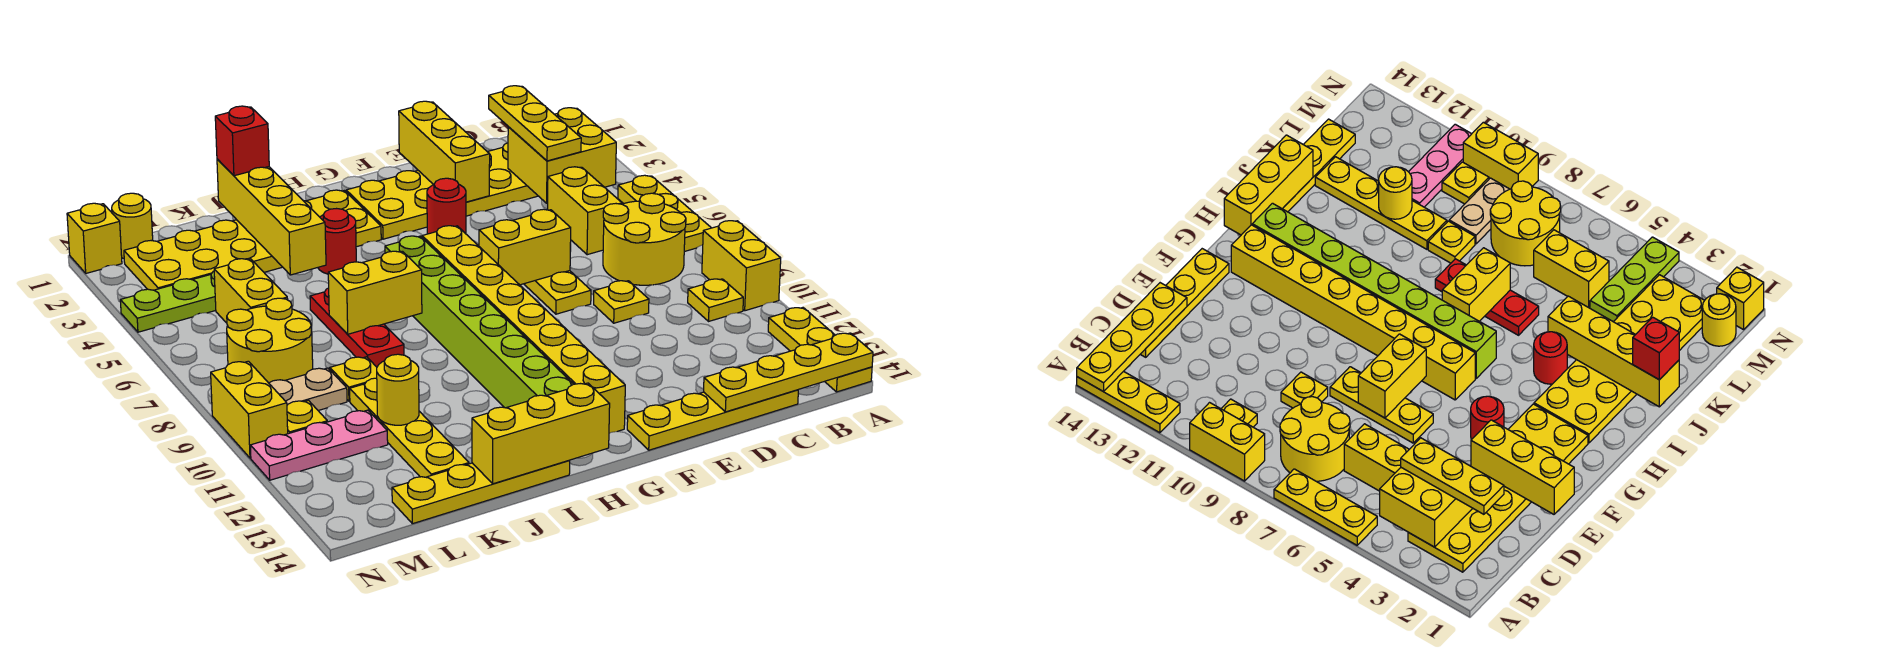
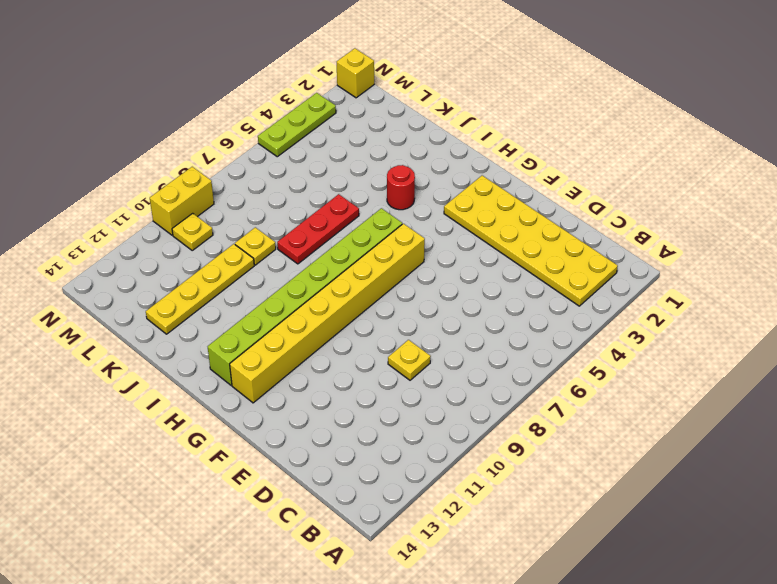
lime plate N3:N5 level 1 -> lime plate L4:N4 level 1
none -> yellow plate A5:A7 level 1
none -> yellow brick A9:A10 level 1
none -> yellow plate A12:A14 level 1
none -> yellow round brick B7:C8 level 1

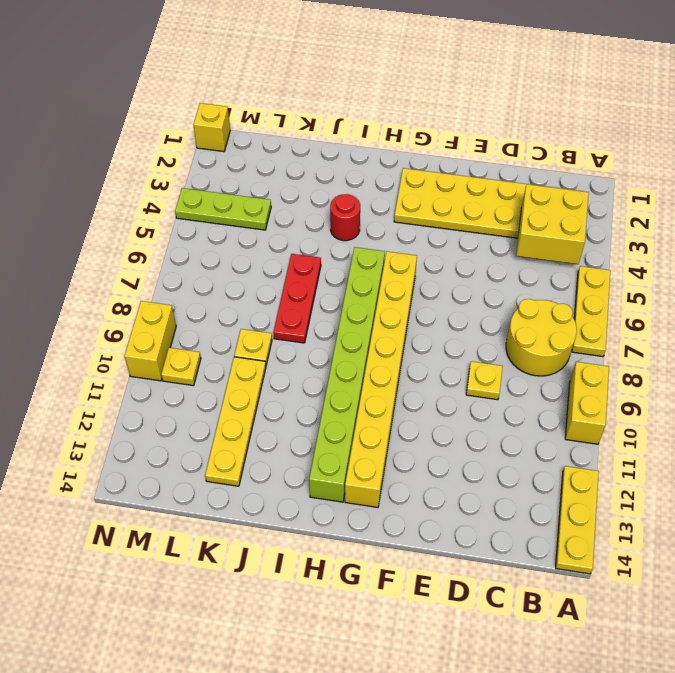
none -> yellow plate B10 level 1
none -> yellow brick C5:C6 level 1
none -> yellow plate C14:F14 level 1
none -> yellow plate E6:E8 level 1

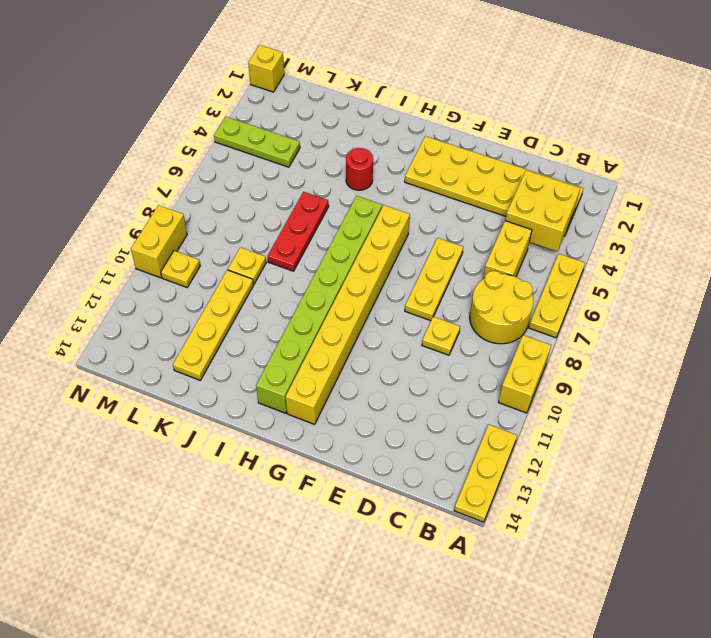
none -> yellow plate B10 level 1
none -> yellow plate C14:F14 level 1
none -> red round brick F4 level 1
none -> yellow plate H2:M3 level 1

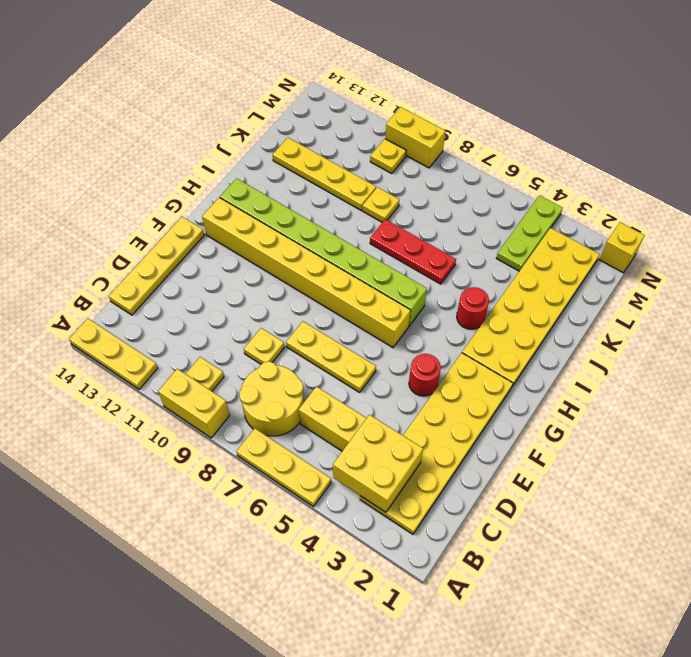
none -> yellow plate I14:L14 level 1
none -> yellow brick L5:L6 level 1
none -> yellow round brick L7:M8 level 1
none -> tan plate L9:M9 level 1

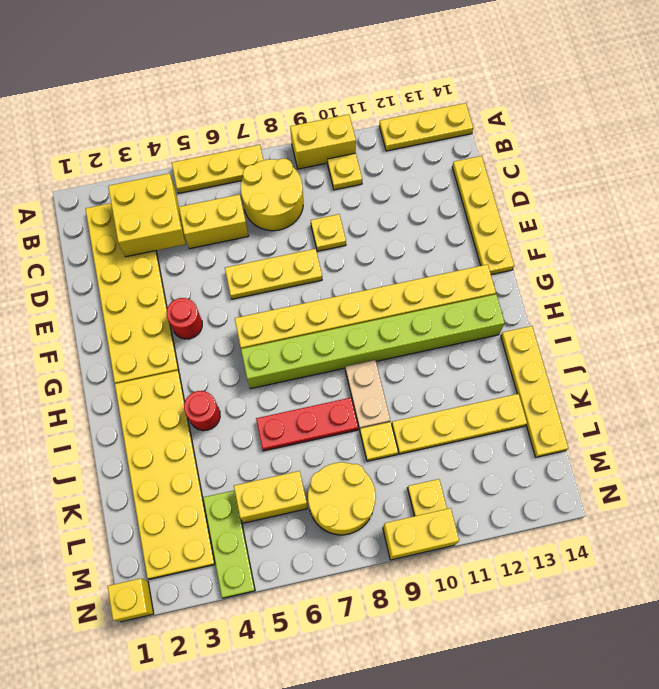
tan plate I9:J9 level 1 -> tan plate L9:M9 level 1
none -> pink plate L11:N11 level 1
none -> yellow round brick M1 level 1
none -> yellow plate A14:D14 level 2
none -> yellow brick E1:E3 level 2

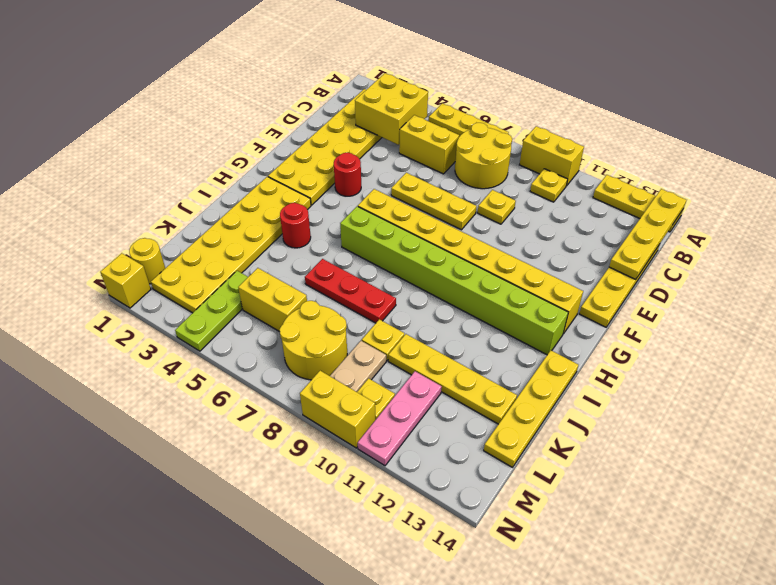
none -> yellow brick E1:E3 level 2
none -> yellow brick E7:F7 level 2
none -> yellow brick H14:J14 level 2
none -> yellow brick I7:J7 level 2

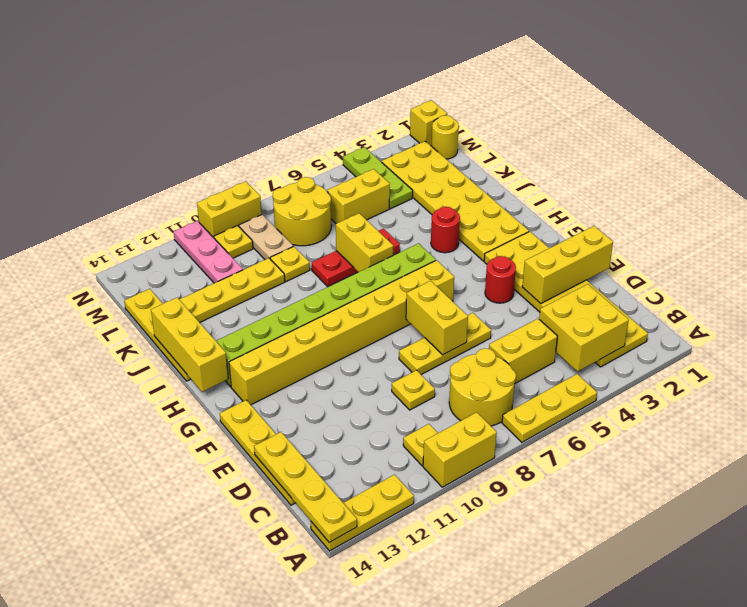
none -> yellow brick J1:J4 level 2
none -> yellow round brick K11 level 2
none -> yellow plate C2:C4 level 3
none -> red brick J1 level 3

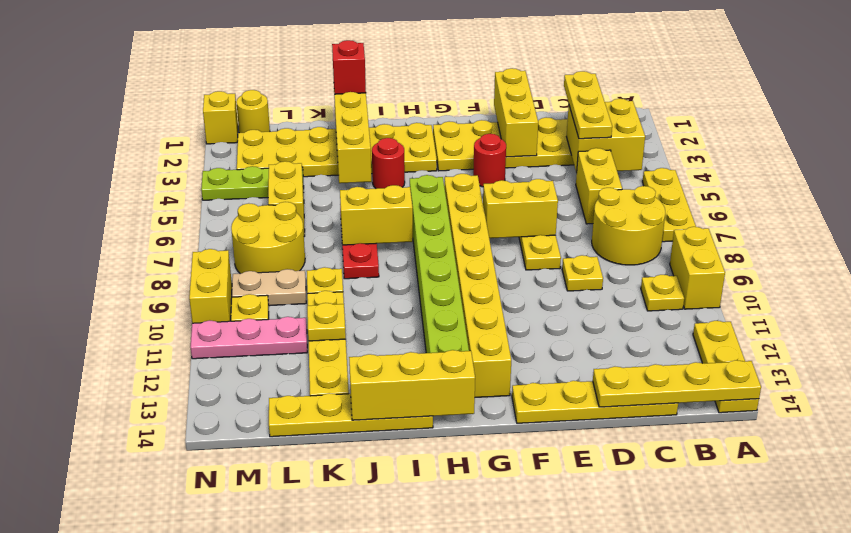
yellow plate K11 level 2 -> yellow round brick K11 level 2

